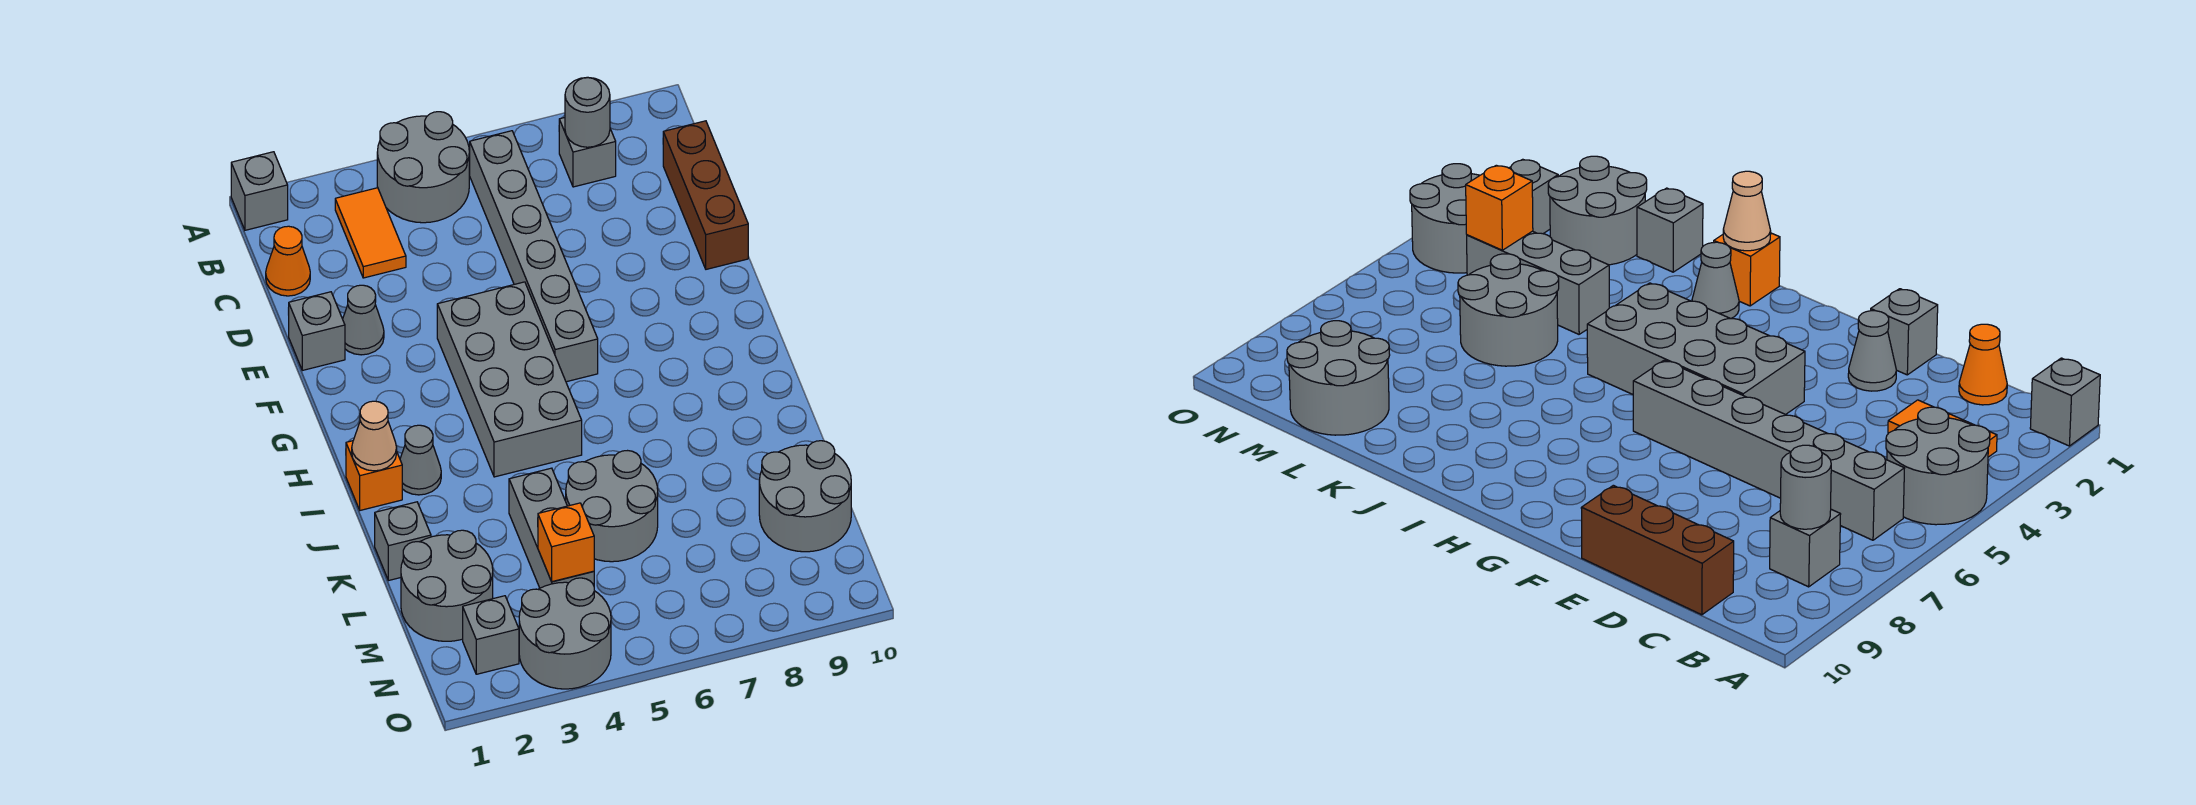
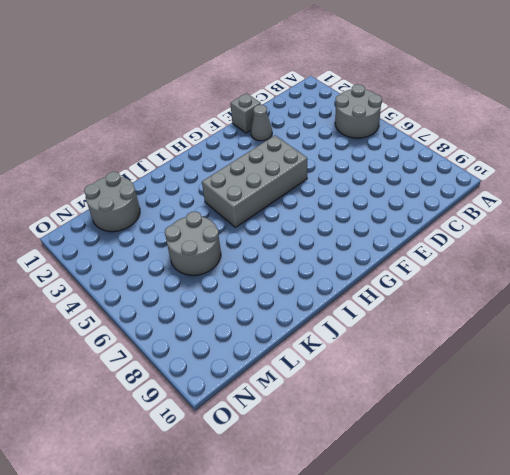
none -> grey brick A1 level 1
none -> orange tile B3:C3 level 1
none -> grey brick B6:G6 level 1

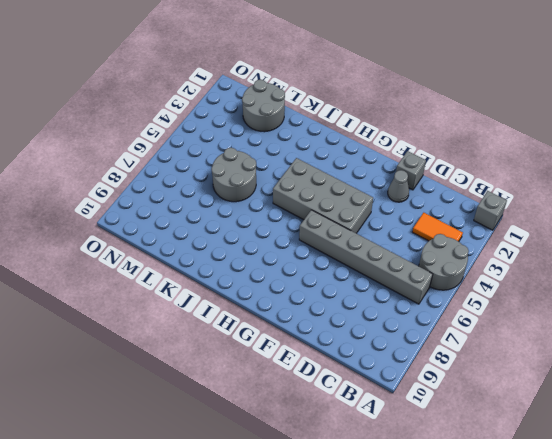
none -> grey brick B8 level 1
none -> orange cone C1 level 1
none -> brown brick C10:E10 level 1

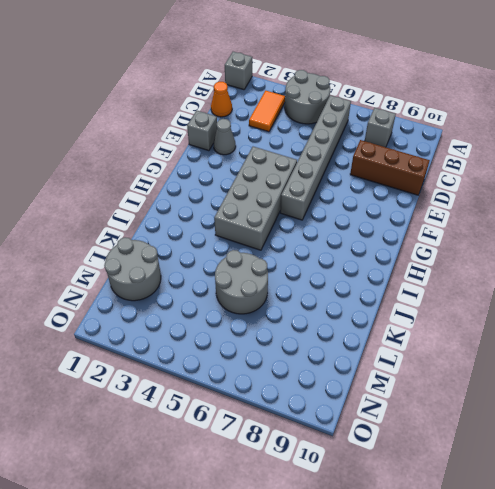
brown brick D8:D10 level 1 -> brown brick C10:E10 level 1
none -> orange brick I1 level 1
none -> grey cone I2 level 1
none -> grey brick K1 level 1

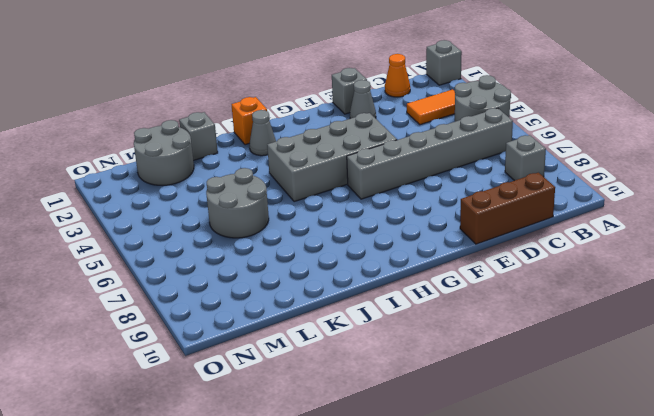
none -> grey brick K4:M4 level 1
none -> grey round brick L9:M10 level 1
none -> grey brick N2 level 1

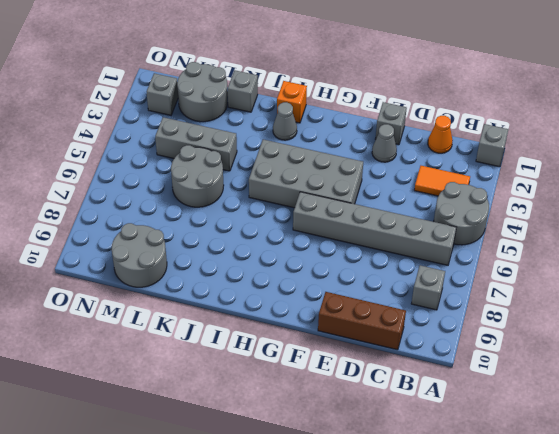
none -> grey round brick N3:O4 level 1
none -> grey round brick B8 level 2
none -> tan cone I1 level 2

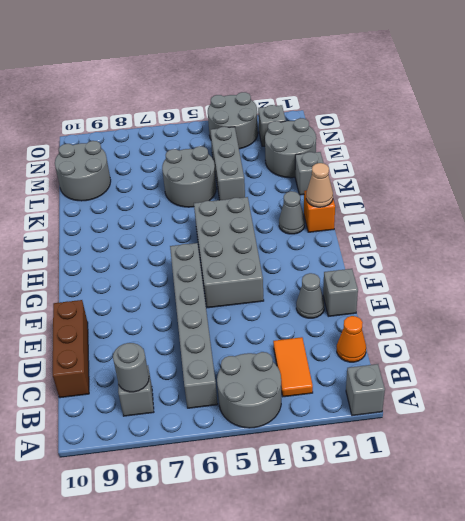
none -> orange brick M4 level 2

